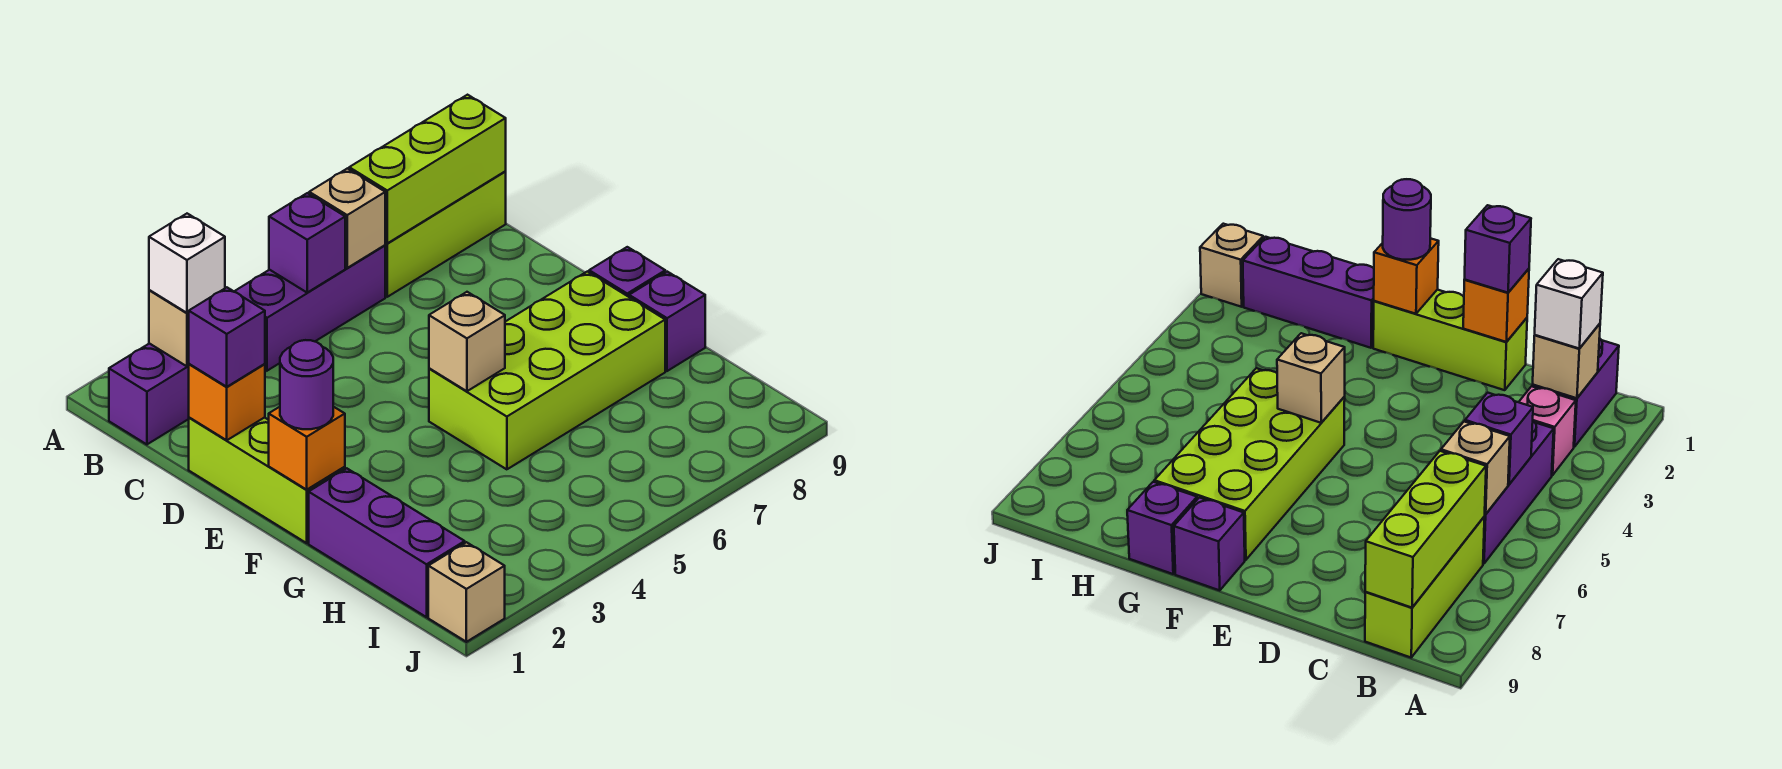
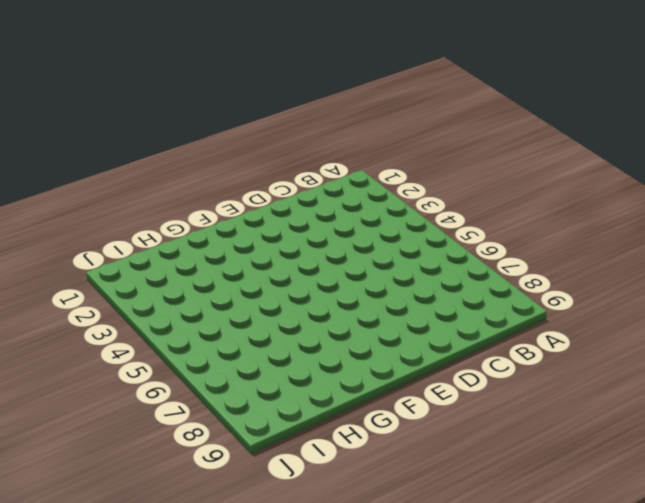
none -> purple brick B1:B2 level 1
none -> pink brick B3 level 1
none -> purple brick B4:B6 level 1

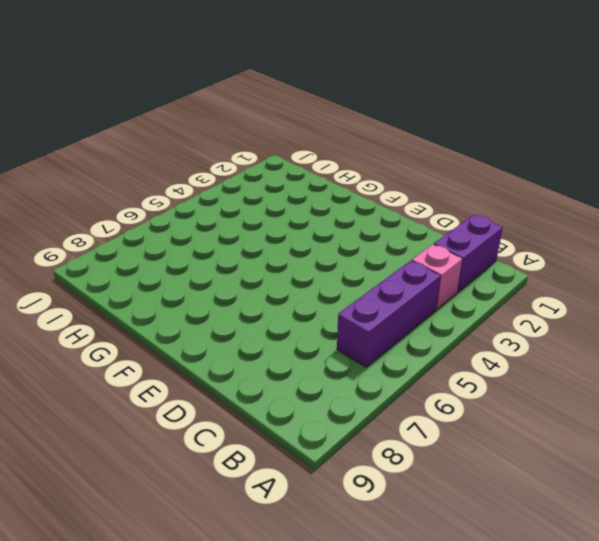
none -> lime brick B7:B9 level 1
none -> lime brick D1:F1 level 1
none -> lime brick F5:G8 level 1

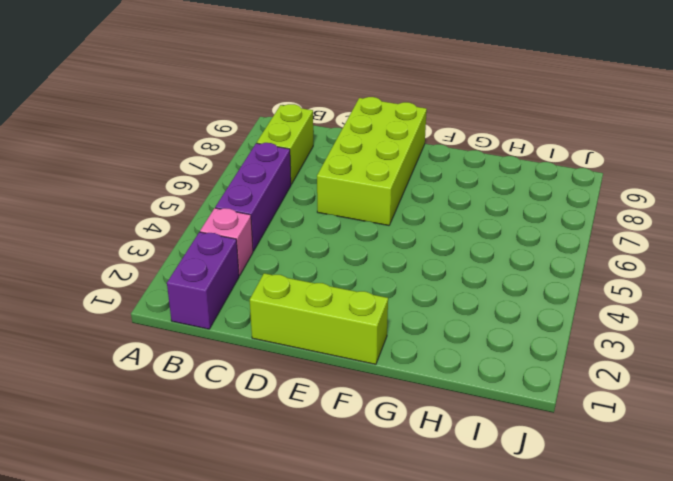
lime brick B7:B8 level 1 -> lime brick B7:B9 level 1
lime brick D6:E9 level 1 -> lime brick F5:G8 level 1
none -> purple brick F9 level 1
none -> purple brick G1:I1 level 1
none -> purple brick G9 level 1

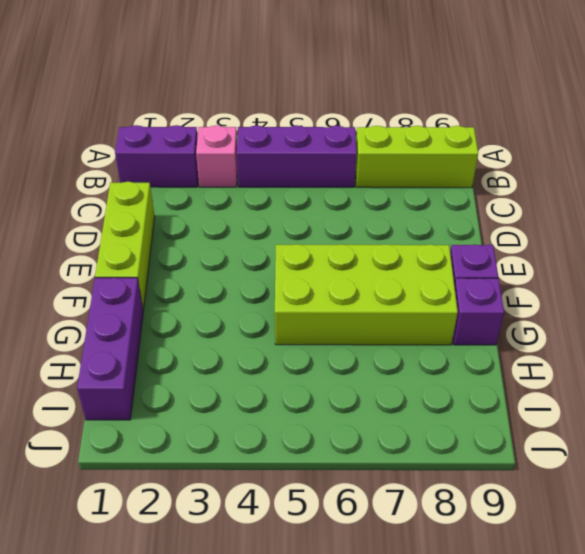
none -> tan brick J1 level 1
none -> tan brick B2 level 2
none -> purple brick B5 level 2

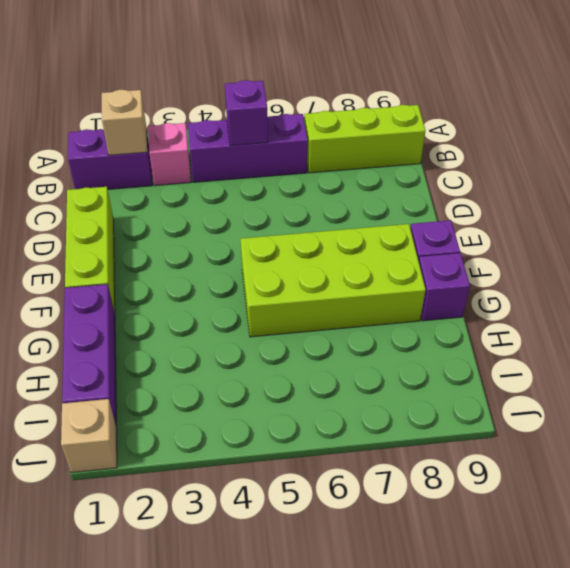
none -> tan brick B6 level 2
none -> lime brick B7:B9 level 2
none -> orange brick D1 level 2

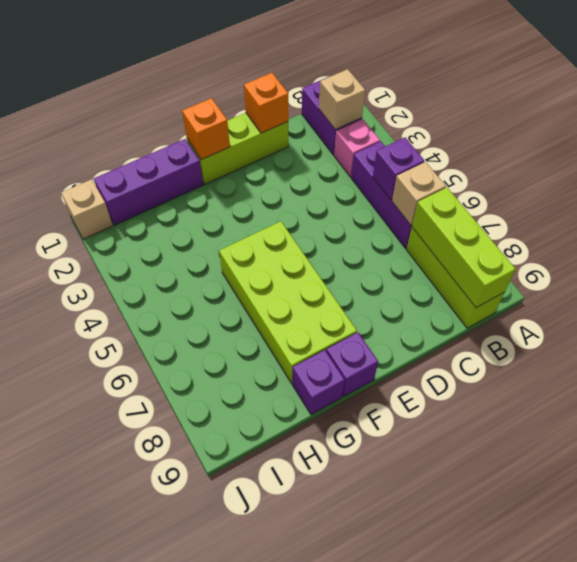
none -> tan brick F5 level 2
none -> white brick B2 level 3
none -> purple brick D1 level 3

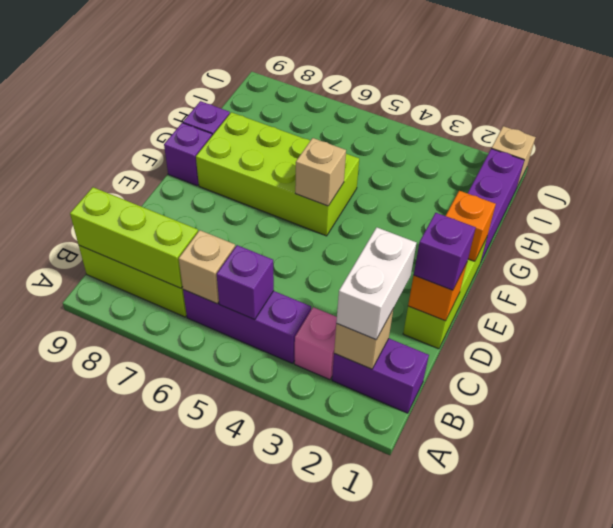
white brick B2:C2 level 3 -> white brick B2 level 3
none -> purple round brick F1 level 3

